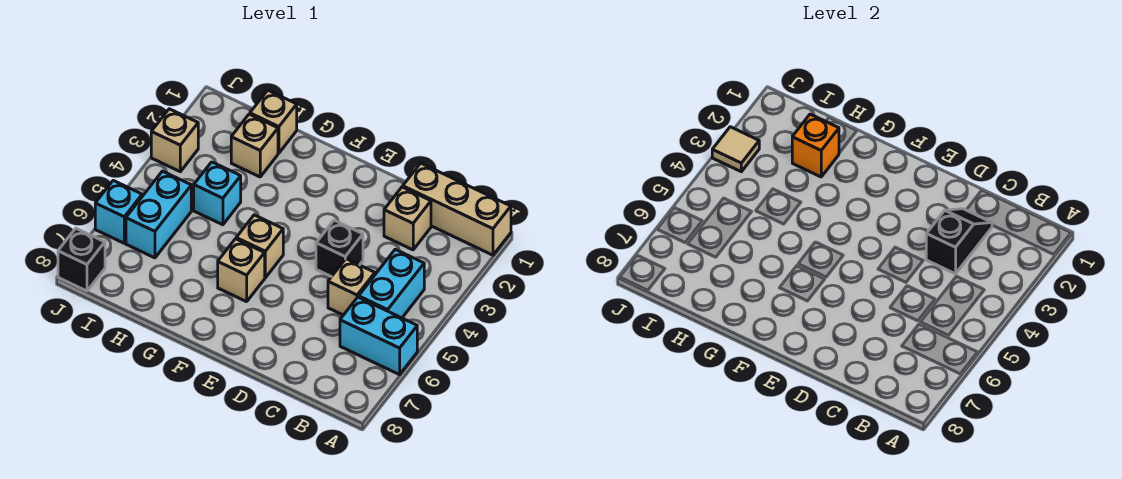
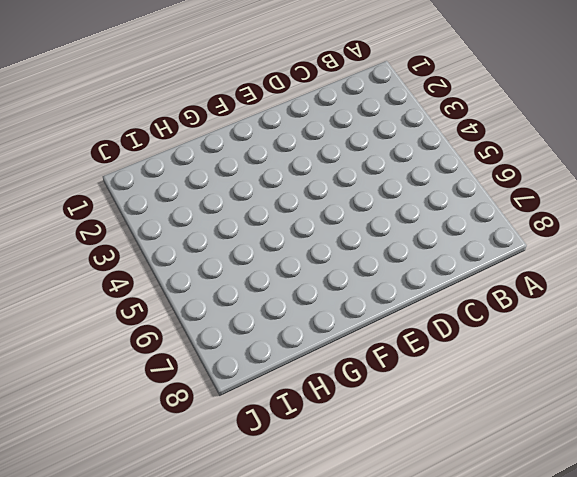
none -> tan brick A1:C1 level 1
none -> cyan brick A6:B6 level 1
none -> cyan brick B4:B5 level 1

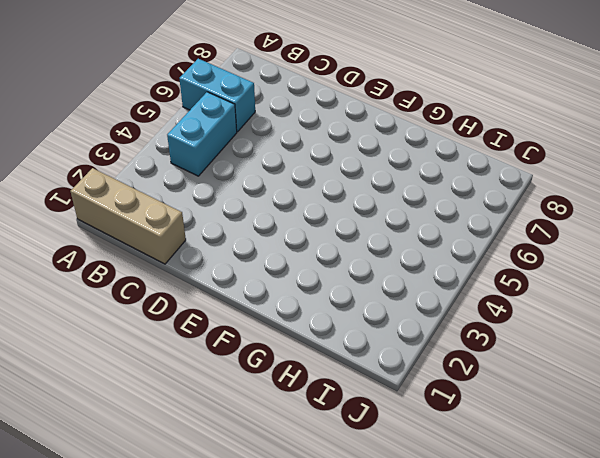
none -> tan brick C2 level 1
none -> tan brick C5 level 1
none -> black brick D4 level 1

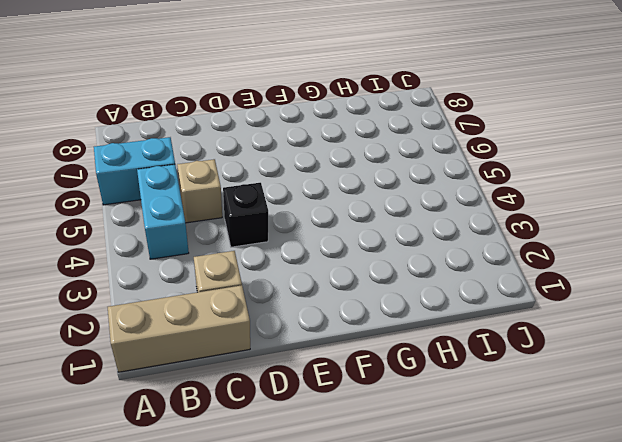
none -> tan brick F5 level 1
none -> tan brick F6 level 1
none -> tan brick H1 level 1

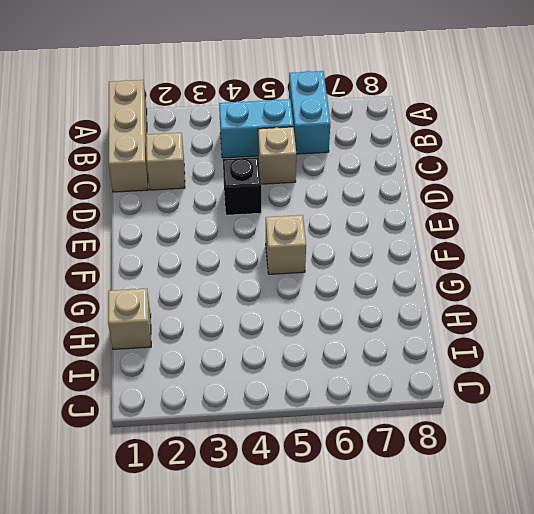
none -> tan brick F6 level 1
none -> tan brick H2 level 1
none -> cyan brick H4 level 1

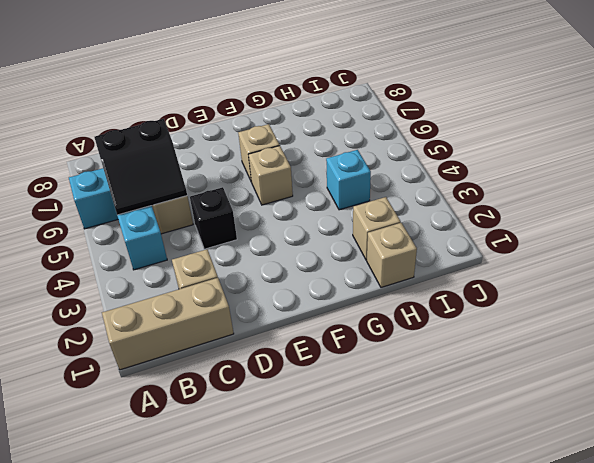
black slope B5:C6 level 2 top 6 -> none
none -> cyan brick I5:I6 level 1
none -> tan brick J3 level 1
none -> cyan brick J6 level 1

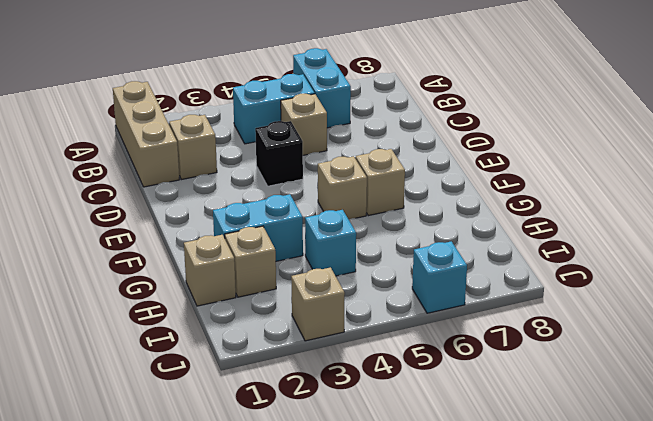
cyan brick G2:G3 level 1 -> cyan brick I5:I6 level 1
none -> black brick J8 level 1
none -> black slope C2:C3 level 2 top 3
none -> orange brick H2 level 2

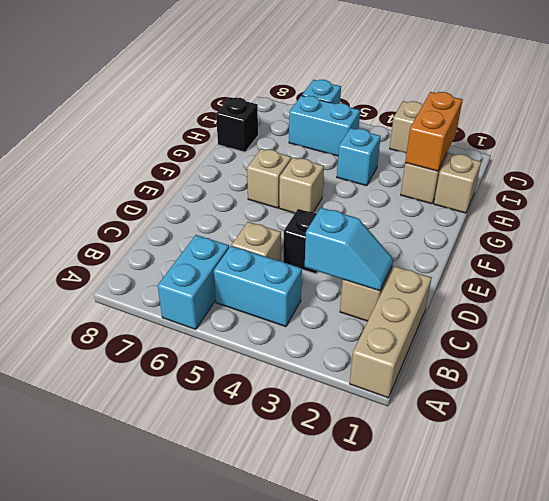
cyan slope C2:C3 level 2 top 3 -> black slope C2:C3 level 2 top 3
orange brick H2:I2 level 2 -> orange brick H2 level 2
black brick H8 level 1 -> black brick J8 level 1
none -> tan tile J3 level 2

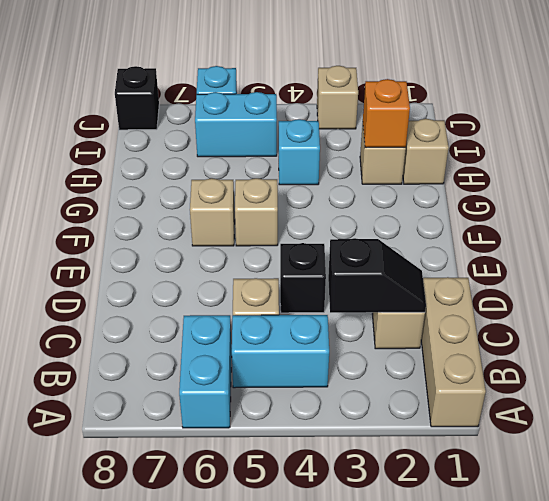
none -> tan tile J3 level 2

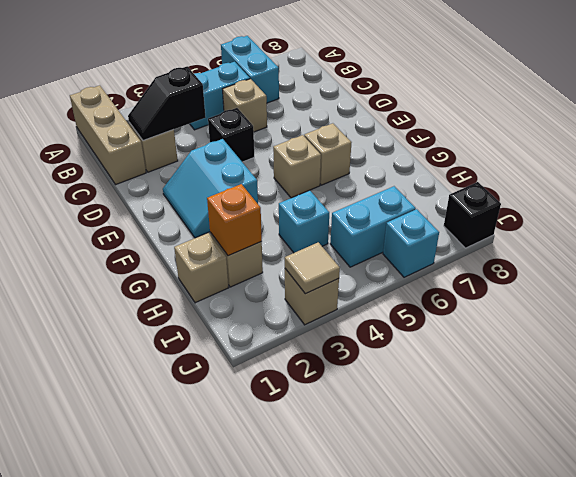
cyan slope E2:F3 level 1 top 3 -> none

